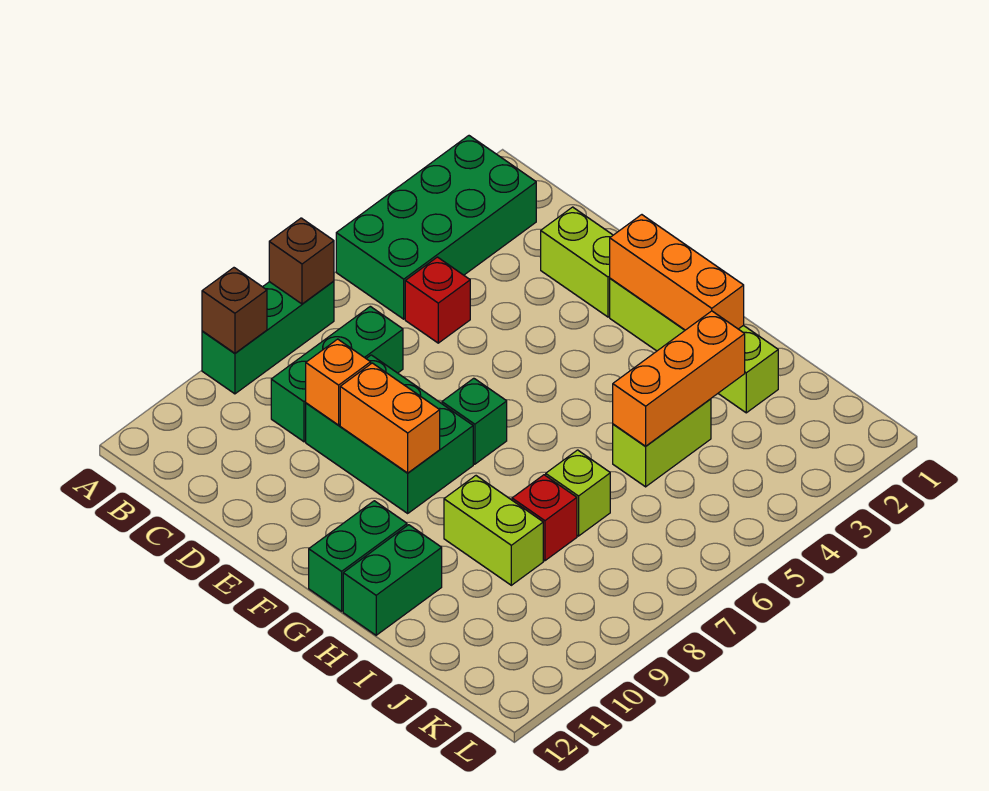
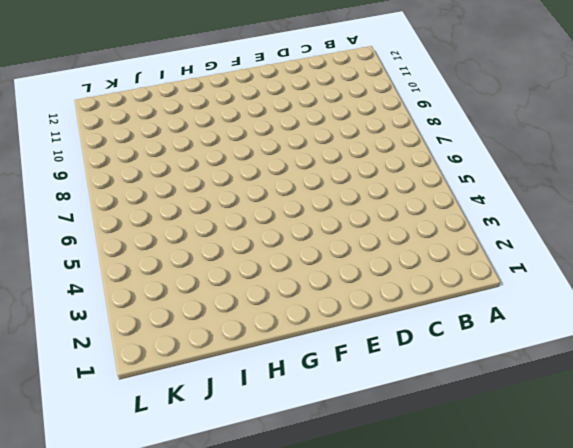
none -> green brick A2:B5 level 1
none -> green brick A7:A9 level 1
none -> red brick C5 level 1

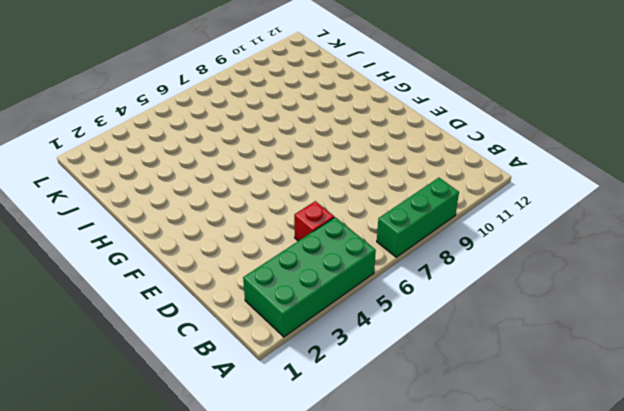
none -> green brick C7:C9 level 1
none -> lime brick D2:E2 level 1
none -> green brick D8:F9 level 1

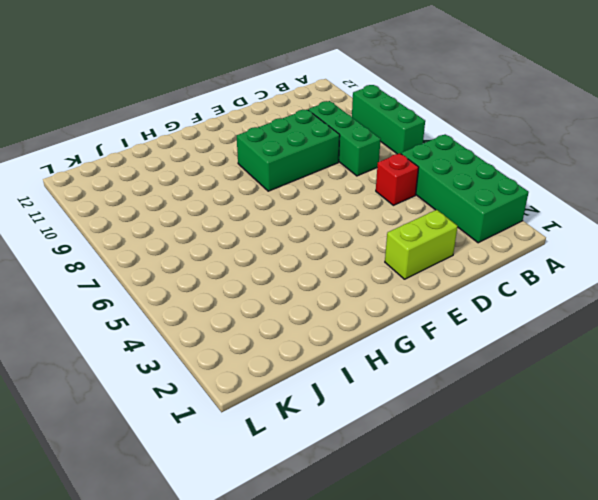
none -> lime brick F2:I2 level 1
none -> green brick F7 level 1
none -> green brick G11:G12 level 1

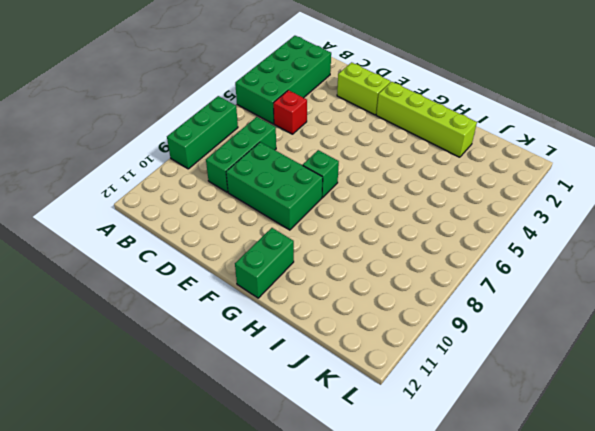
none -> lime brick H9:I9 level 1
none -> green brick H11:H12 level 1
none -> lime brick I4:I5 level 1

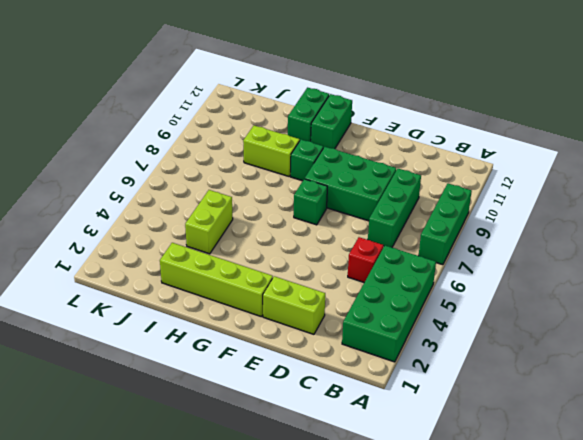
green brick G9 level 1 -> none
none -> lime brick I7 level 1
none -> red brick I8 level 1
none -> brown brick A7 level 2

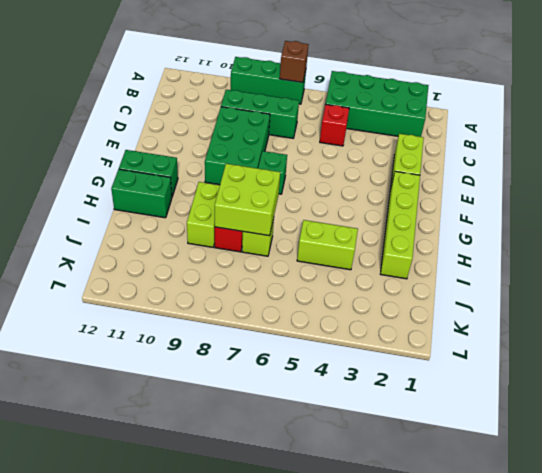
lime brick H7:I8 level 2 -> none
none -> brown brick A9 level 2
none -> orange brick D9 level 2
none -> orange brick E9:F9 level 2

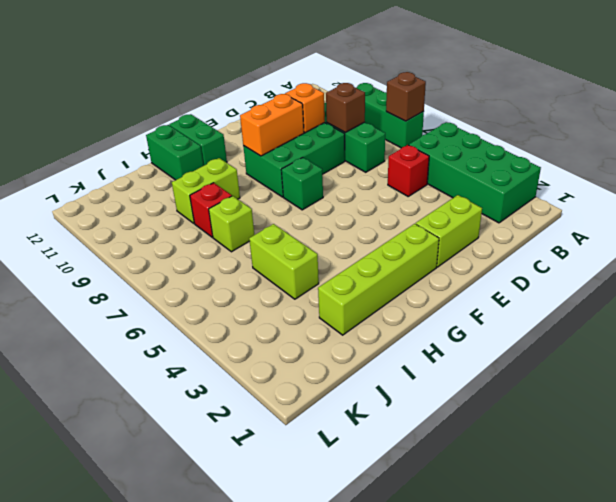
brown brick C8 level 2 -> brown brick A9 level 2
none -> orange brick F2:H2 level 2
none -> orange brick I3:I5 level 2

